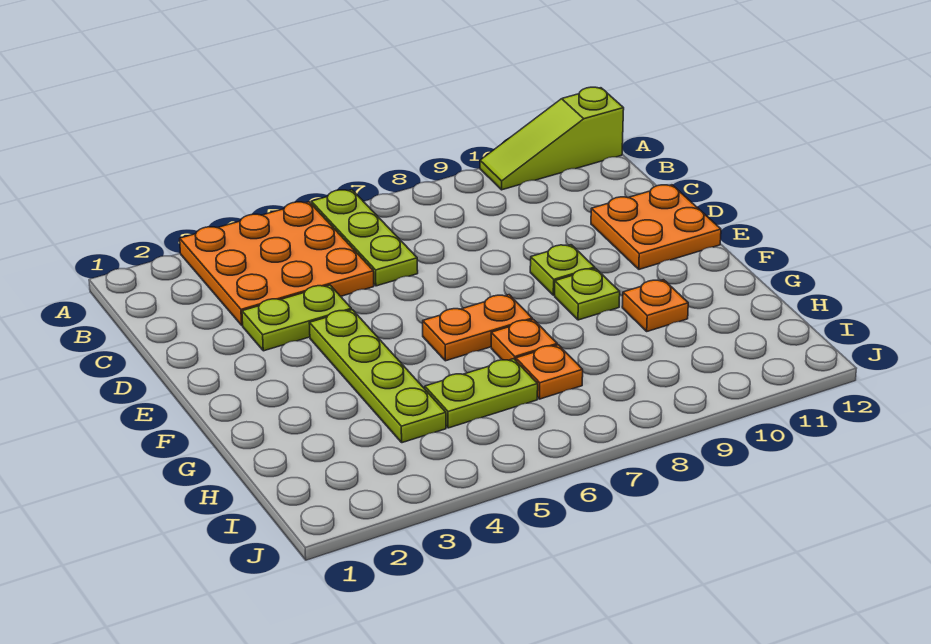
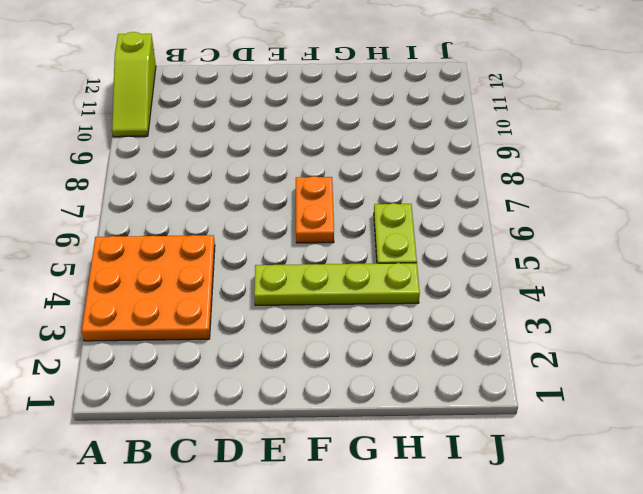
none -> lime plate A6:C6 level 1
none -> lime plate D3:D4 level 1
none -> orange plate D11:E12 level 1

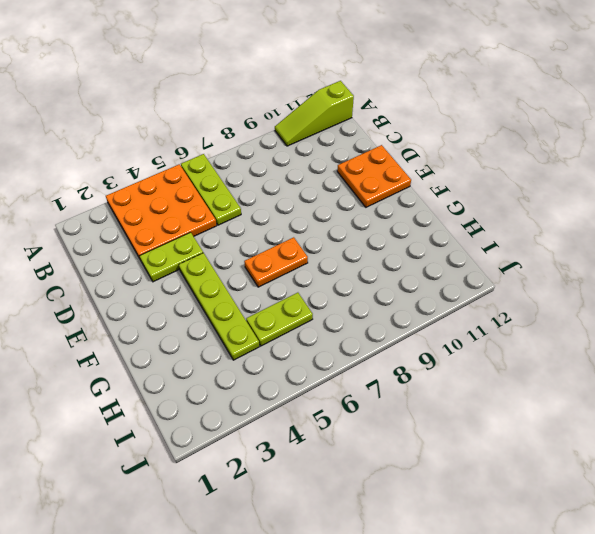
none -> lime plate E9 level 1
none -> lime plate F9 level 1
none -> orange plate G7 level 1

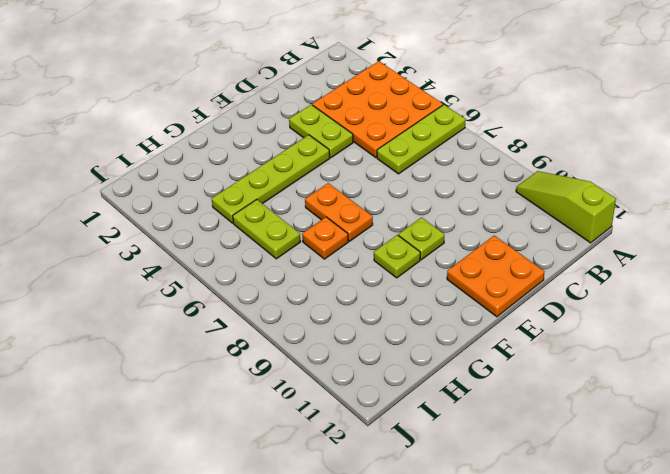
none -> orange plate G10 level 1
none -> orange plate H7 level 1

